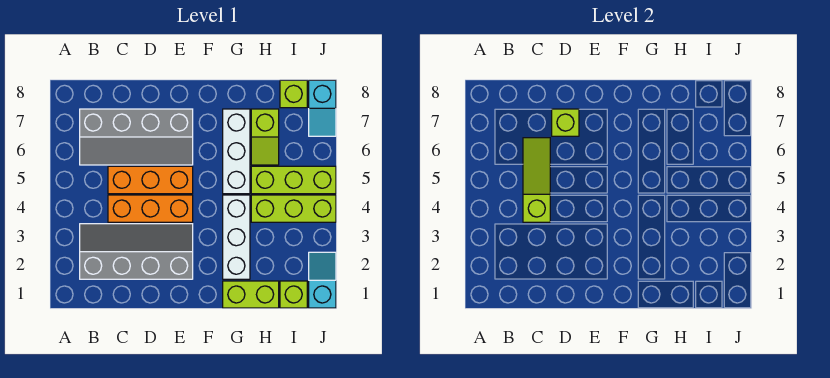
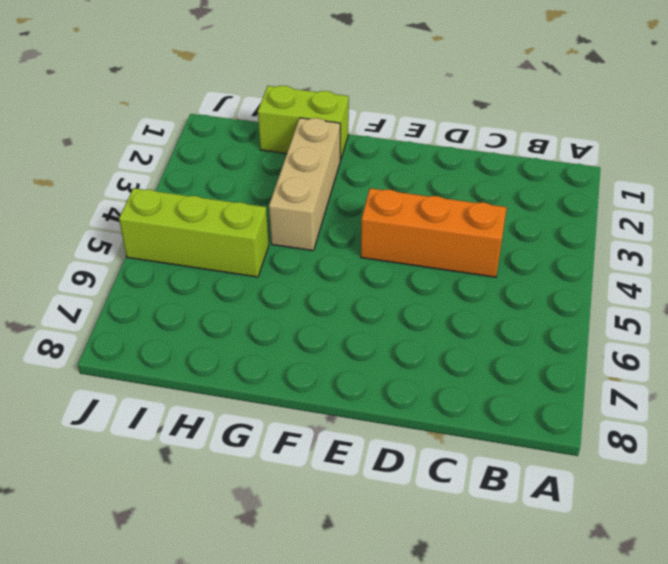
tan brick G2:G4 level 1 -> white brick G2:G4 level 1
none -> grey slope B2:E3 level 1 top 2
none -> grey slope B6:E7 level 1 top 7
none -> orange brick C5:E5 level 1

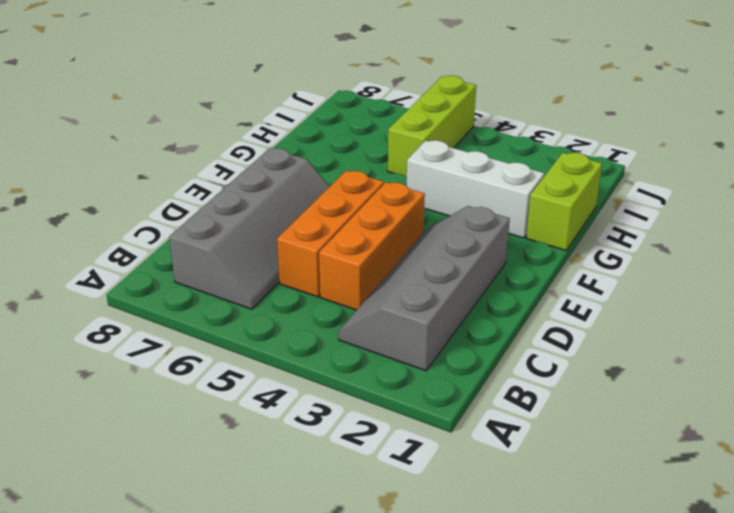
none -> white brick G5:G7 level 1
none -> lime brick H4:J4 level 1
none -> lime slope H6:H7 level 1 top 7

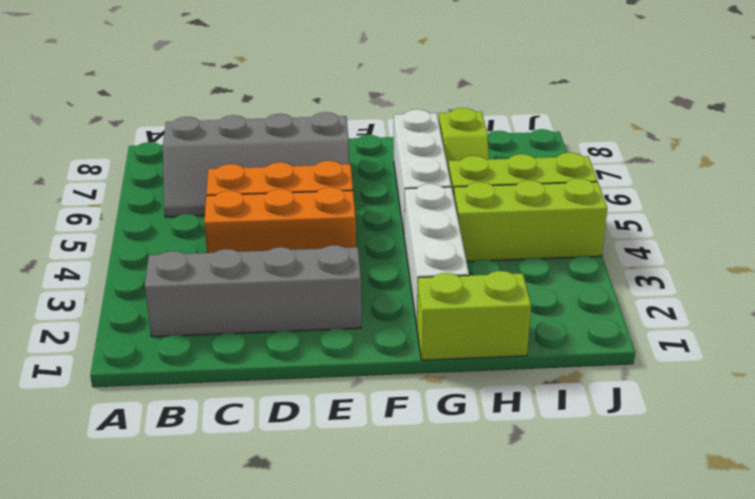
none -> lime brick I1 level 1
none -> lime brick I8 level 1
none -> cyan slope J1:J2 level 1 top 1

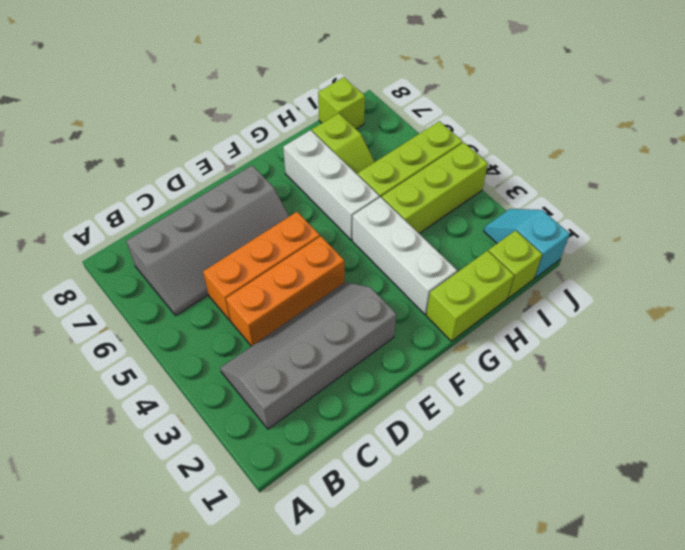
none -> cyan slope J7:J8 level 1 top 8
none -> lime slope C4:C6 level 2 top 4
none -> lime brick D7 level 2

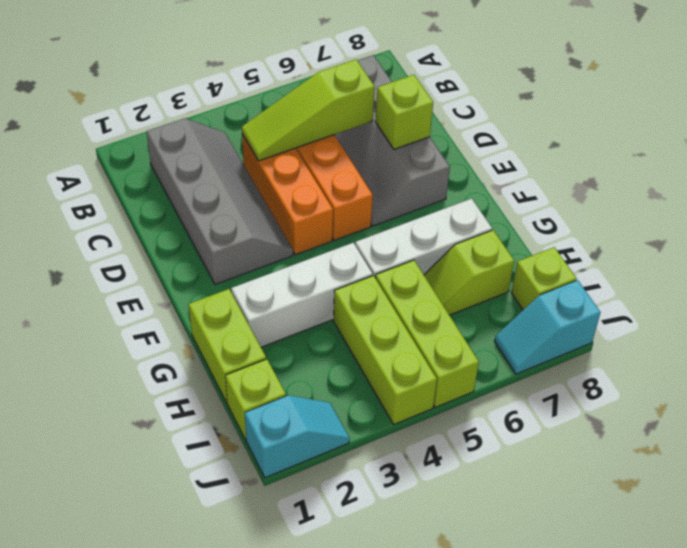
lime slope C4:C6 level 2 top 6 -> lime slope C4:C6 level 2 top 4

